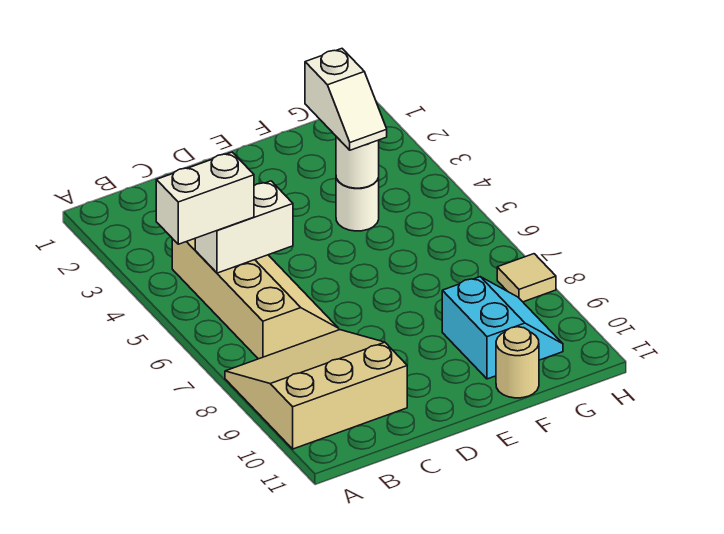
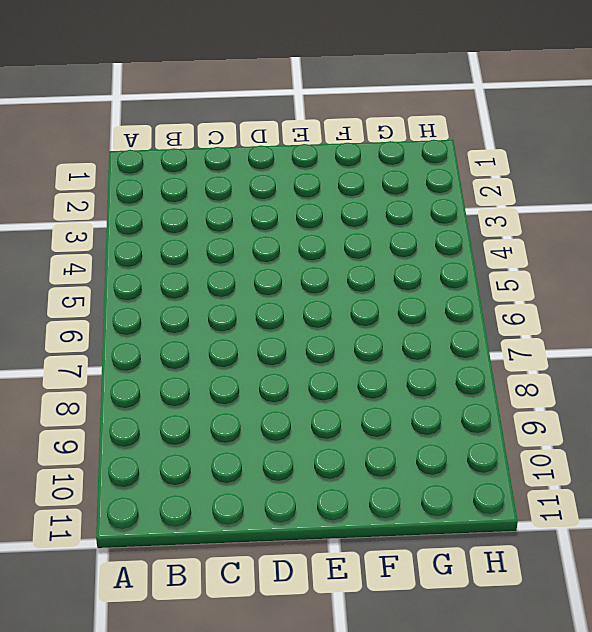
none -> tan slope A8:C10 level 1 top 10
none -> tan slope B4:C7 level 1 top B

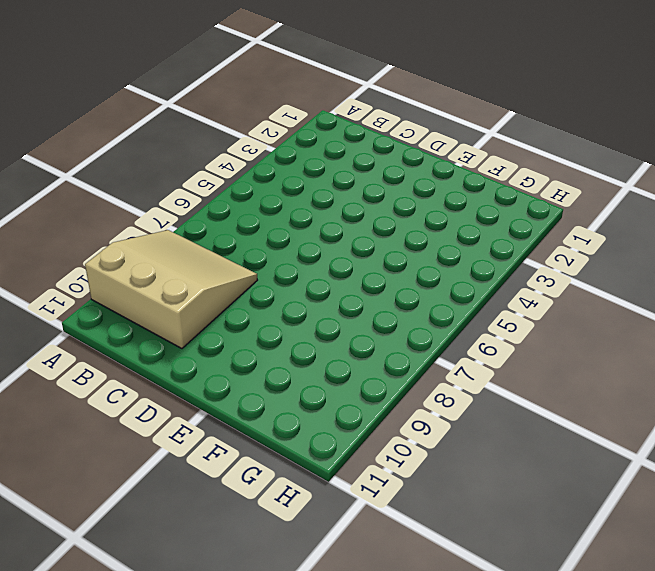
none -> tan slope B4:C7 level 1 top B
none -> white round brick F4 level 1

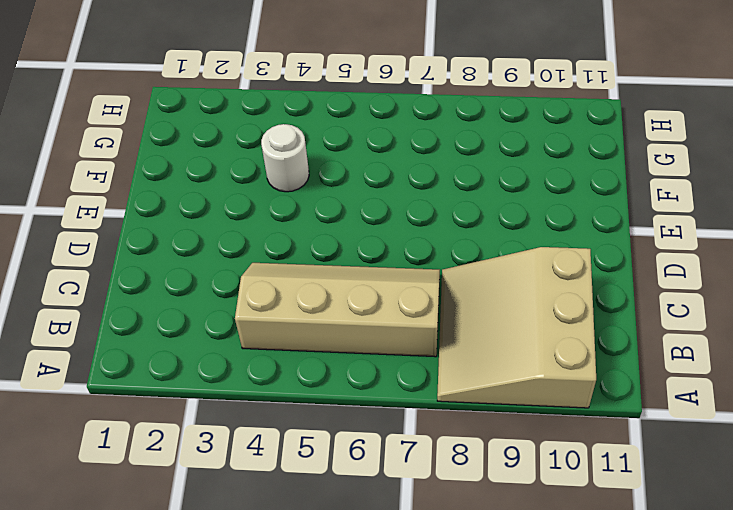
none -> cyan slope F9:G10 level 1 top F
none -> tan round brick F11 level 1

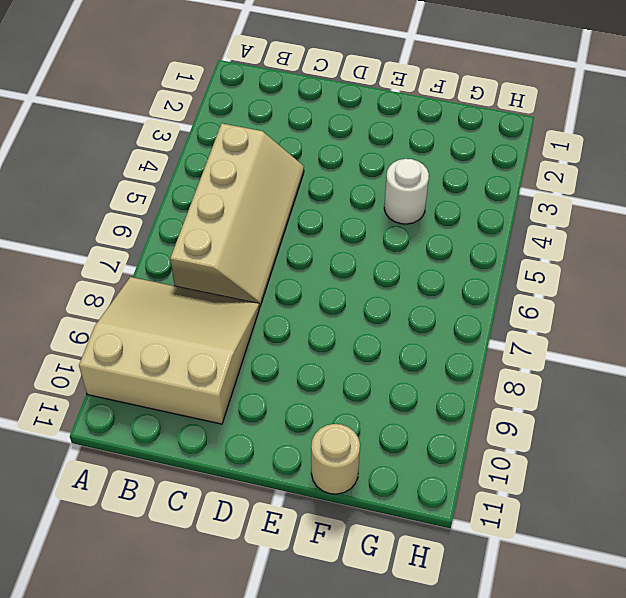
none -> cyan slope F9:G10 level 1 top F
none -> tan tile H8 level 1

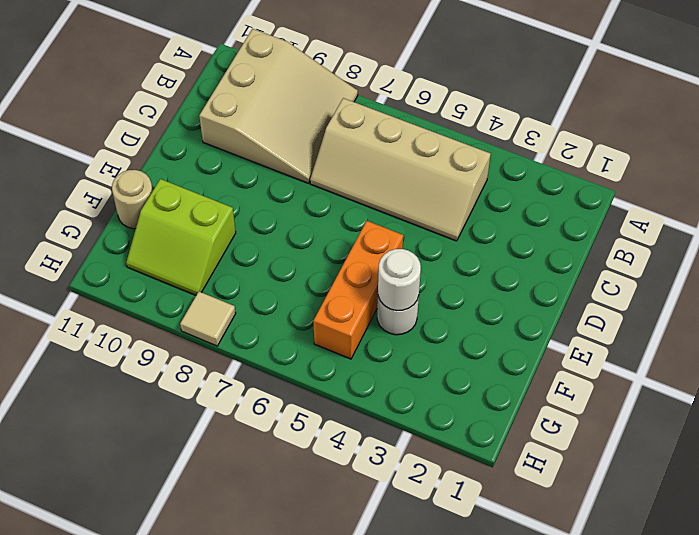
orange brick E5:G5 level 1 -> none
lime slope F9:G10 level 1 top F -> cyan slope F9:G10 level 1 top F
none -> white brick B5:C5 level 2
none -> white brick A5:B5 level 3

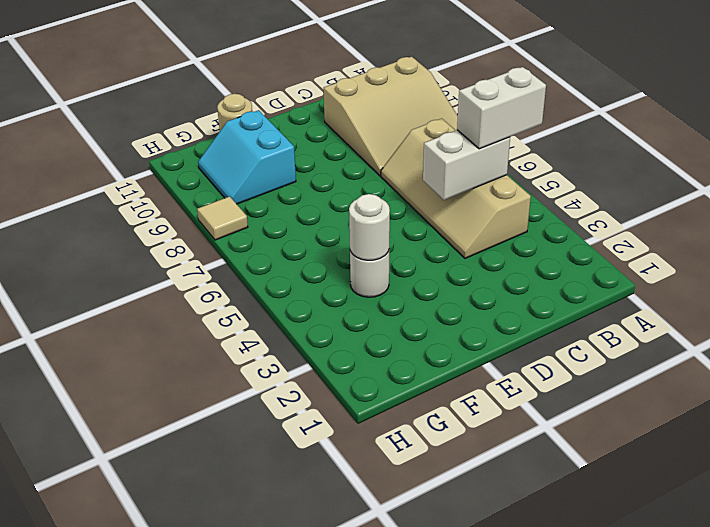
none -> white slope F3:F4 level 3 top 3

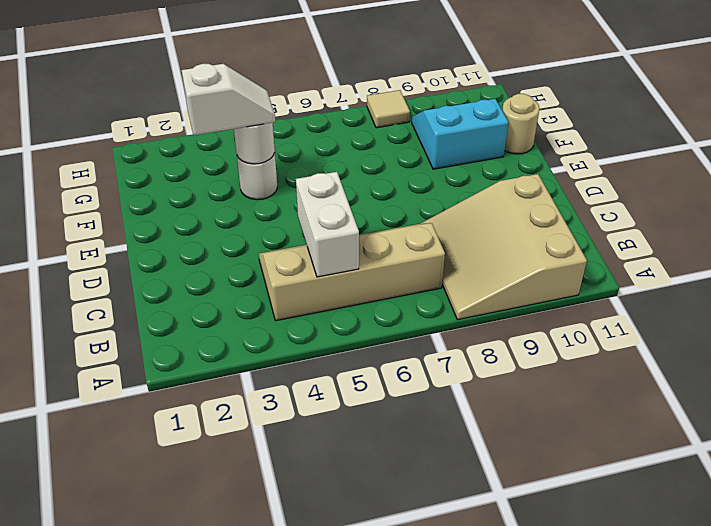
none -> white brick A5:B5 level 3

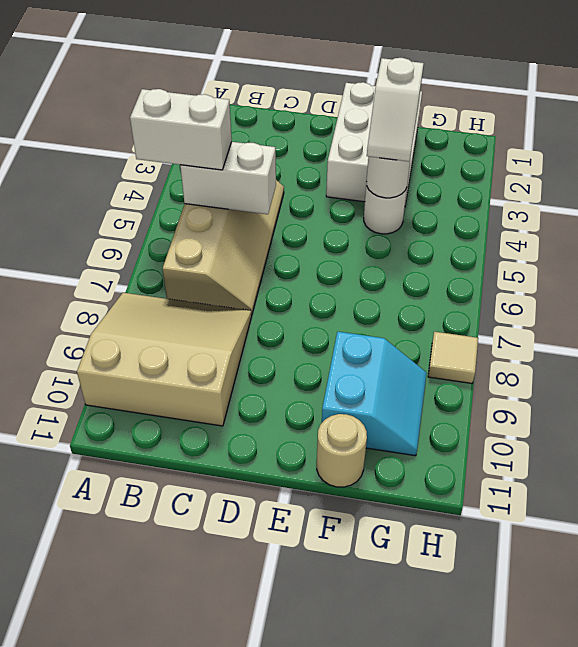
white brick E1:F3 level 1 -> none

